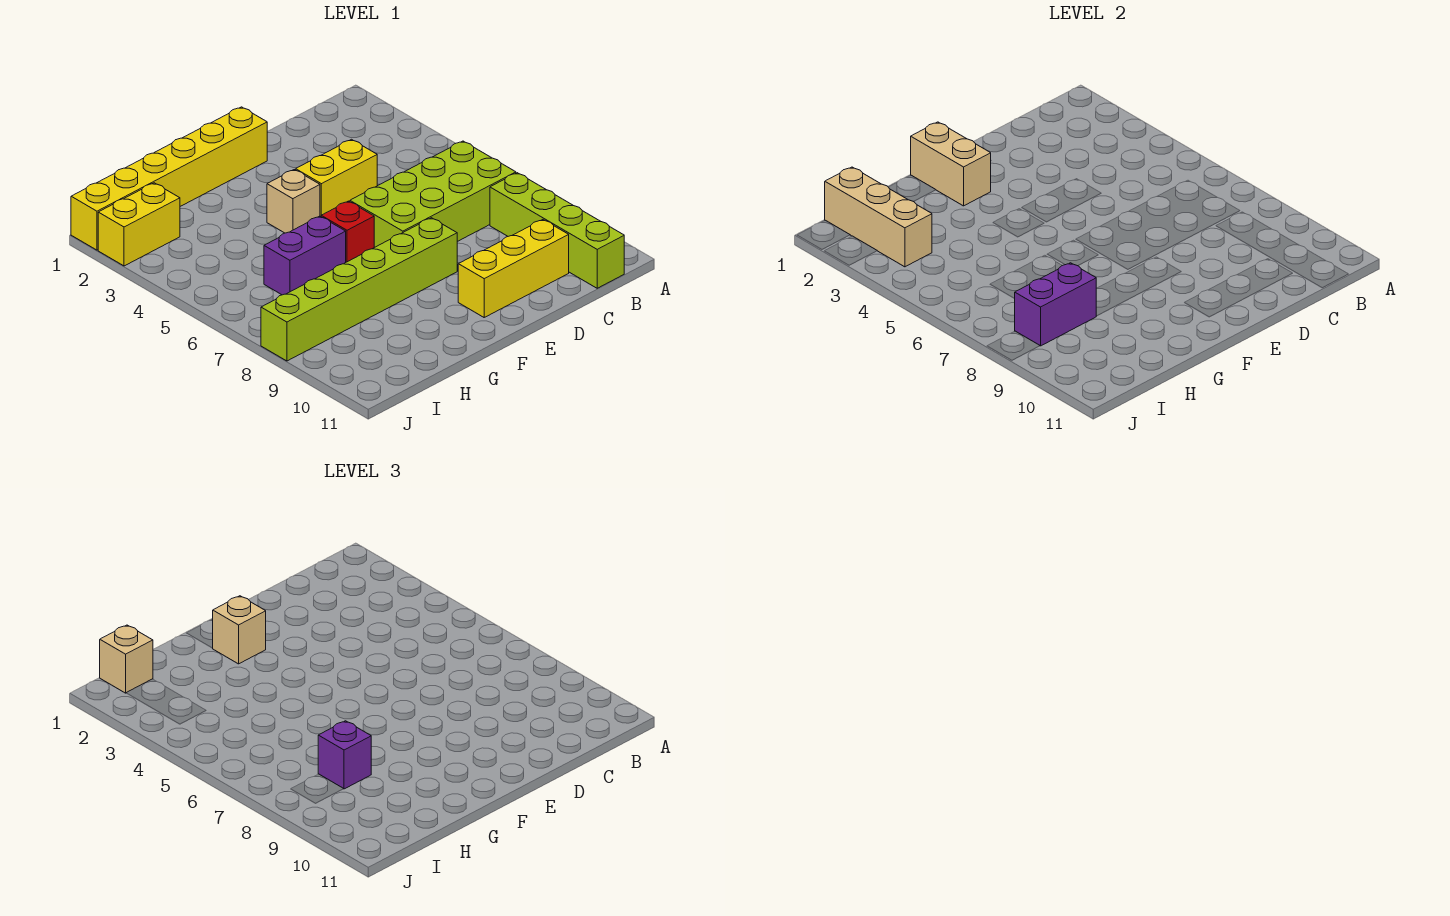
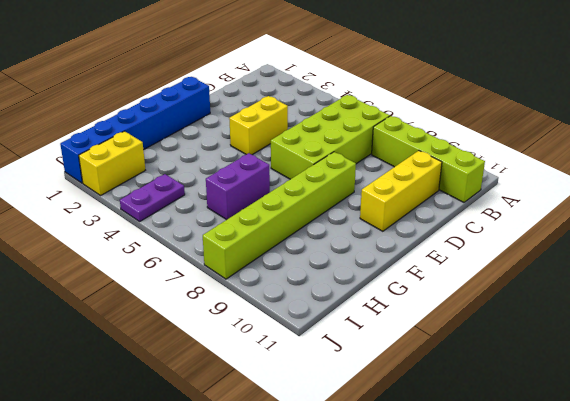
blue brick E1:J1 level 1 -> yellow brick E1:J1 level 1
purple plate I4:J4 level 1 -> none
none -> tan brick F4 level 1
none -> red brick F6 level 1
none -> tan brick F1:F2 level 2

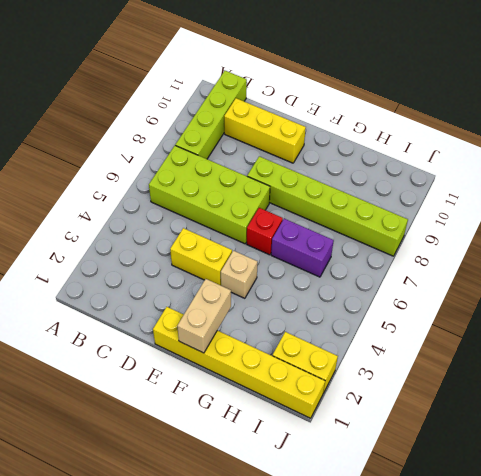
none -> purple brick H8:I8 level 2
none -> tan brick I1:I3 level 2
none -> tan brick F2 level 3

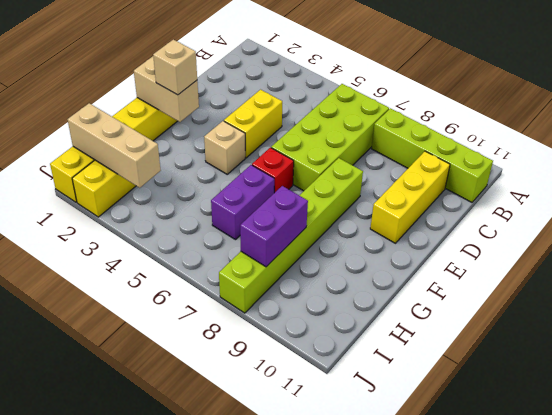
none -> purple brick H8 level 3
none -> tan brick I1 level 3

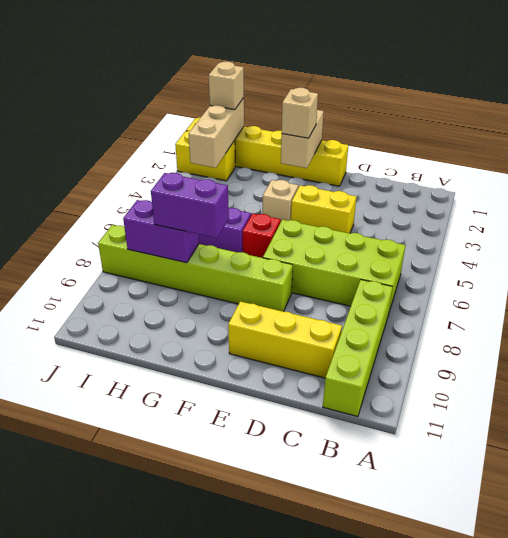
purple brick G8:H8 level 3 -> purple brick H8 level 3

